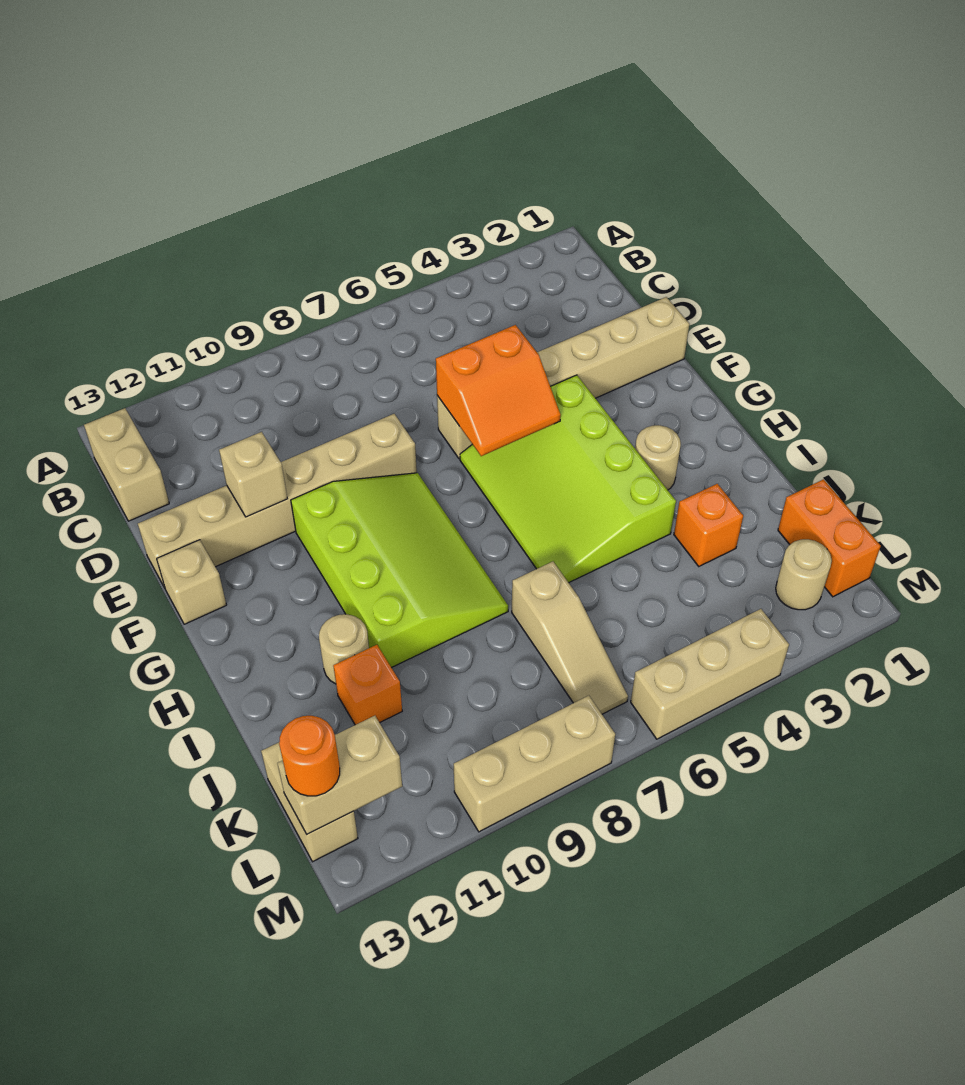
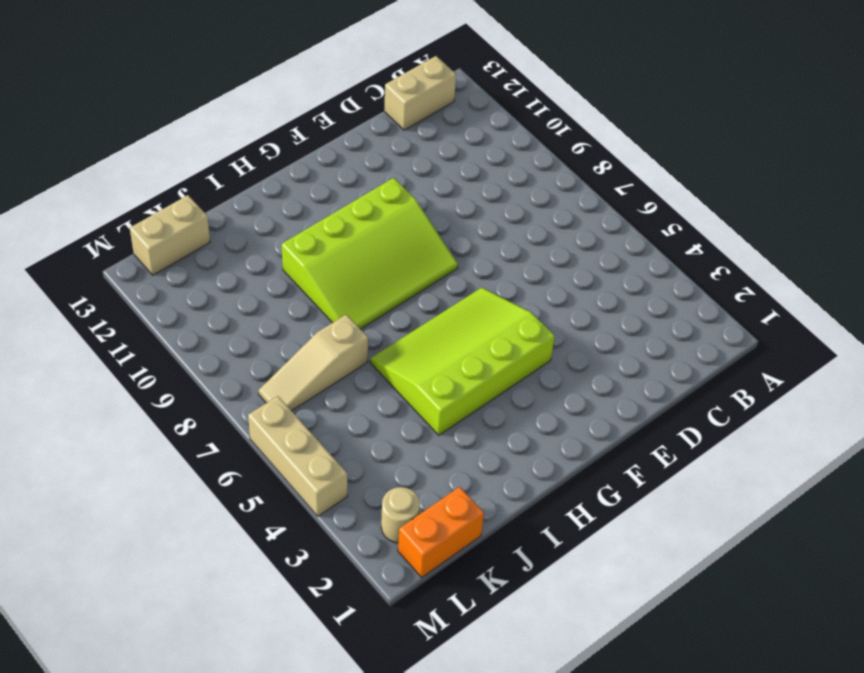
none -> tan brick E1:E6 level 1
none -> tan brick E8:E13 level 1
none -> tan brick F13 level 1

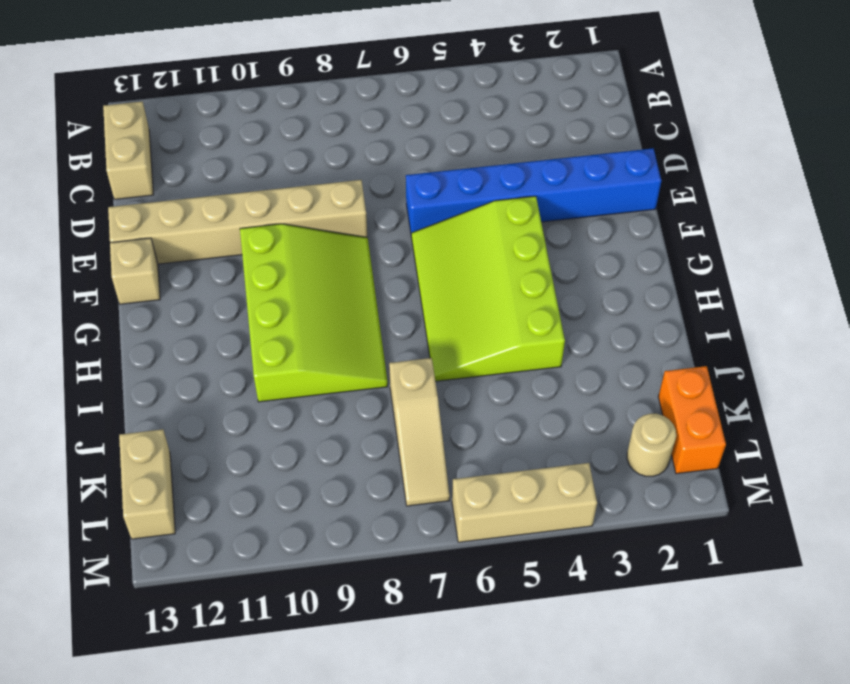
blue brick E1:E6 level 1 -> tan brick E1:E6 level 1
none -> tan round brick H3 level 1
none -> tan round brick I11 level 1
none -> orange brick J3 level 1

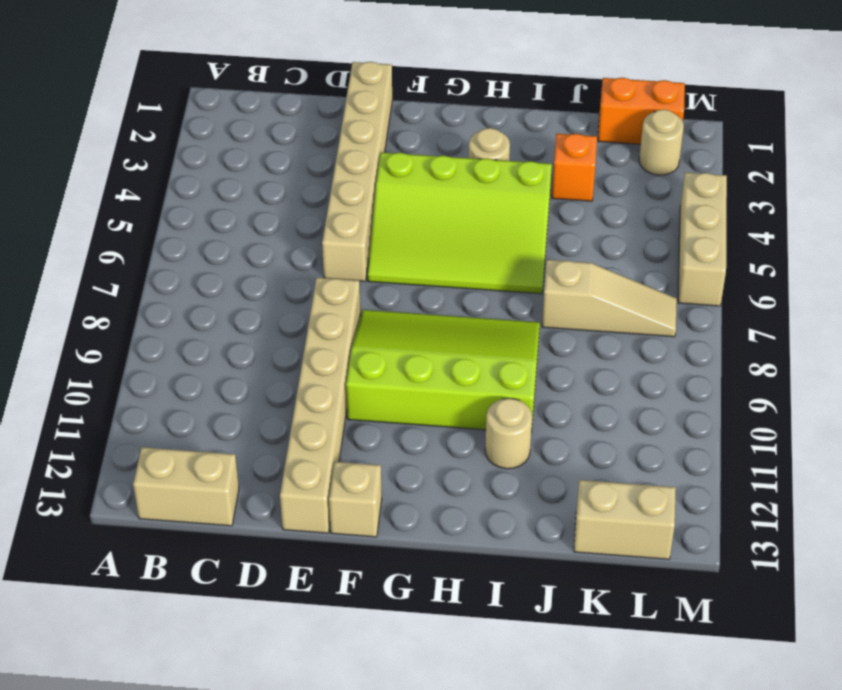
none -> orange brick J11 level 1
none -> tan brick M8:M10 level 1
none -> orange slope E5:F6 level 2 top E

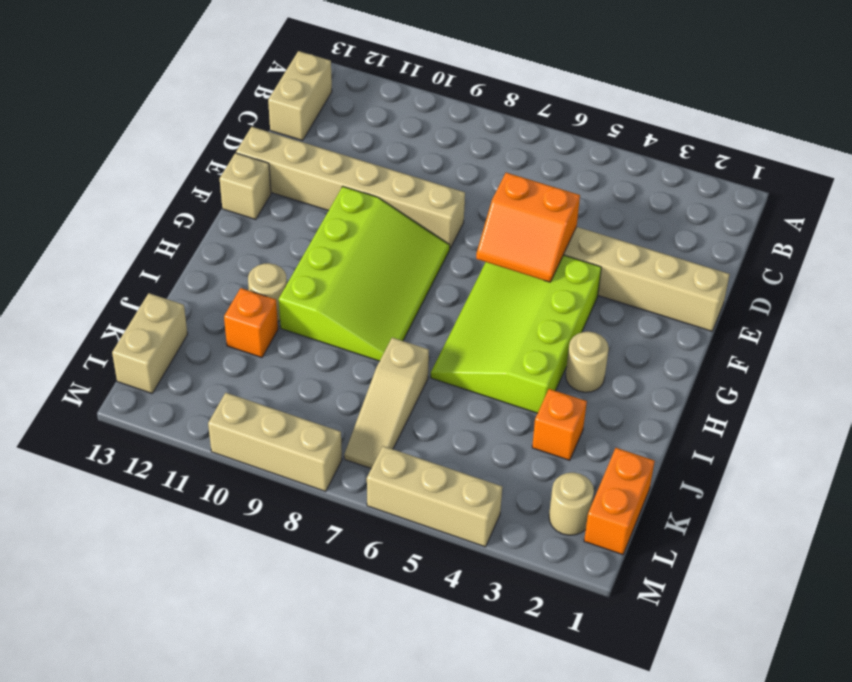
none -> tan brick E11 level 2
none -> tan brick L12:L13 level 2
none -> orange round brick L13 level 3

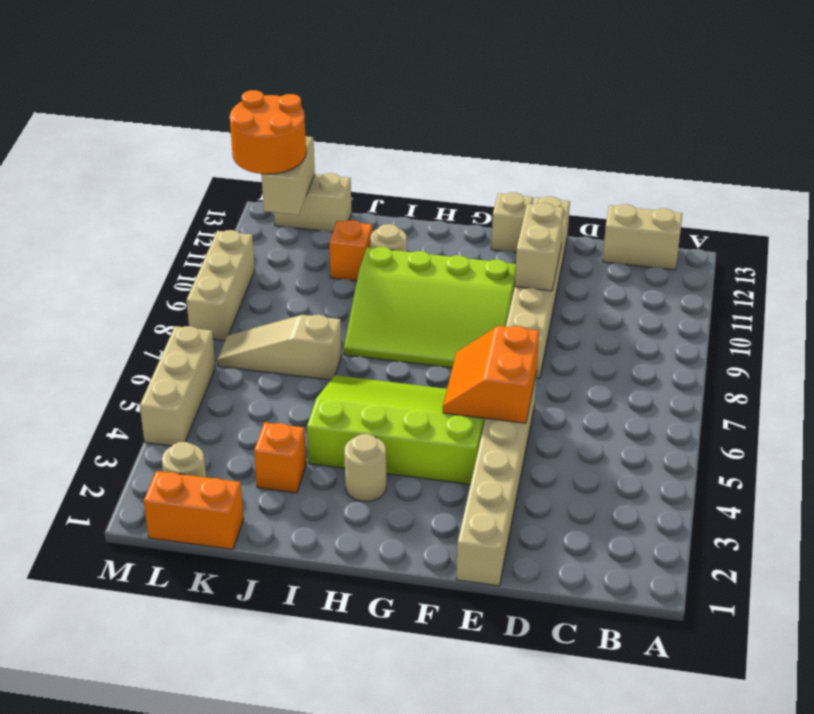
tan brick E10:E11 level 2 -> tan brick E11 level 2
orange round brick L12:M13 level 3 -> orange round brick L13 level 3

